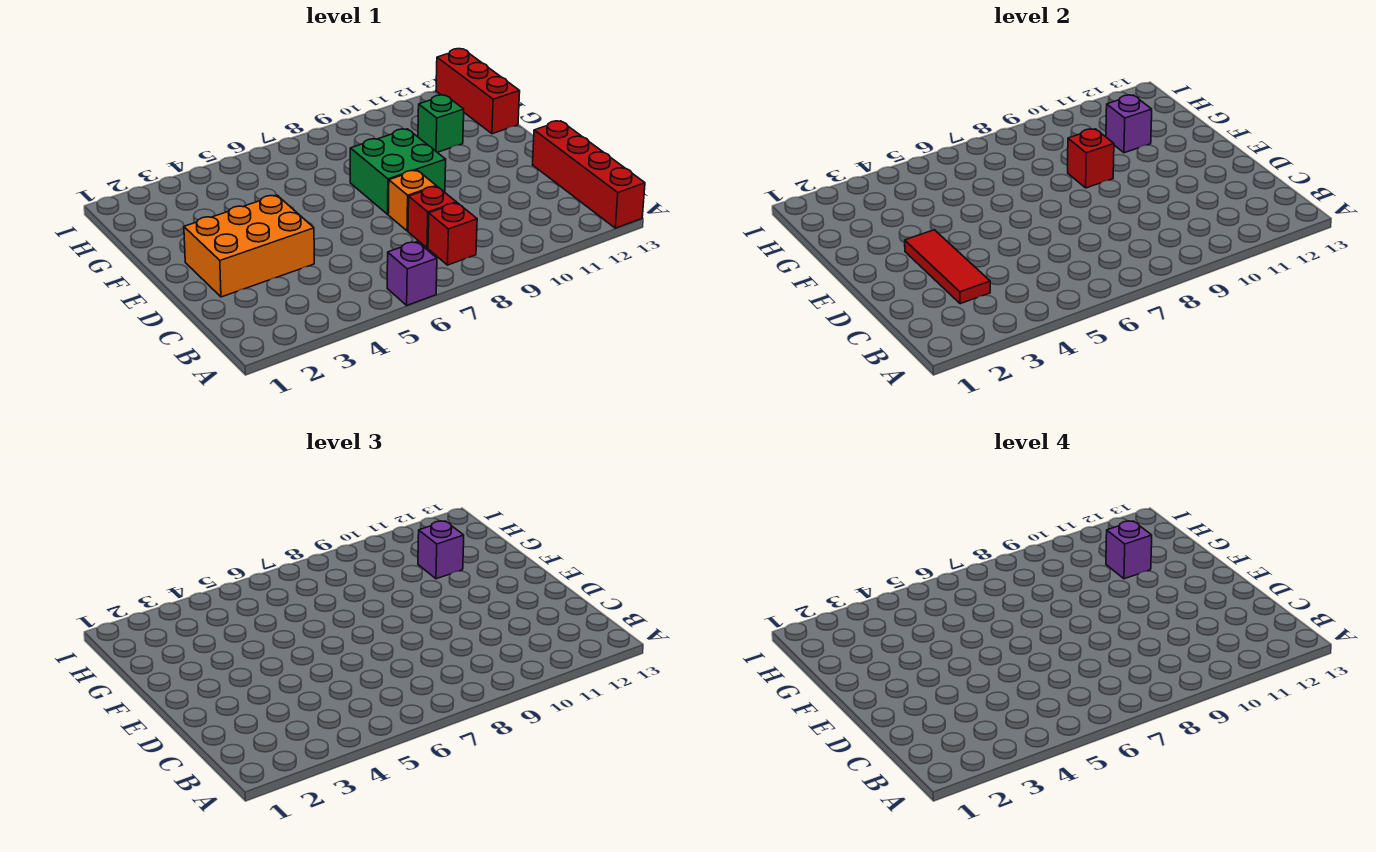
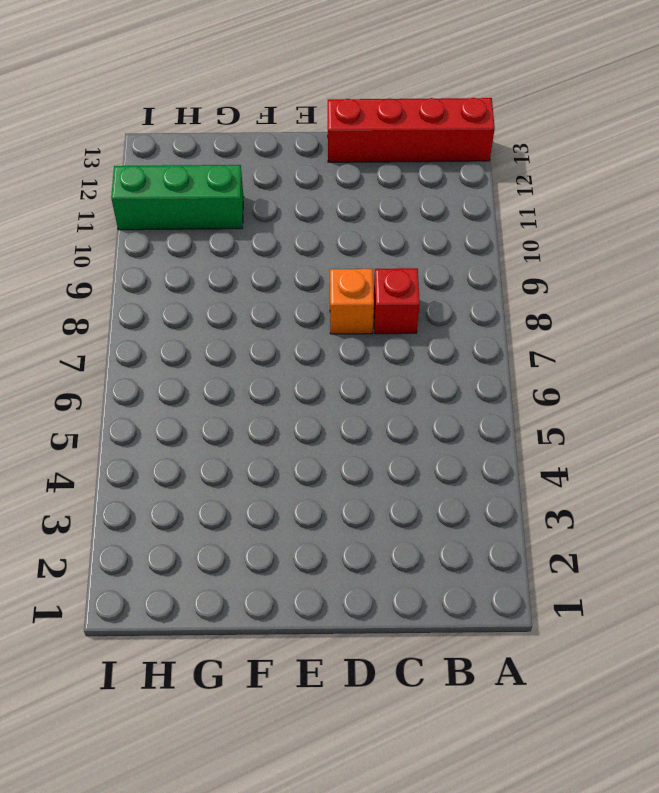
green brick G11:I11 level 1 -> green brick G11 level 1
none -> purple brick A6 level 1
none -> red brick B8 level 1
none -> orange brick D2:E4 level 1

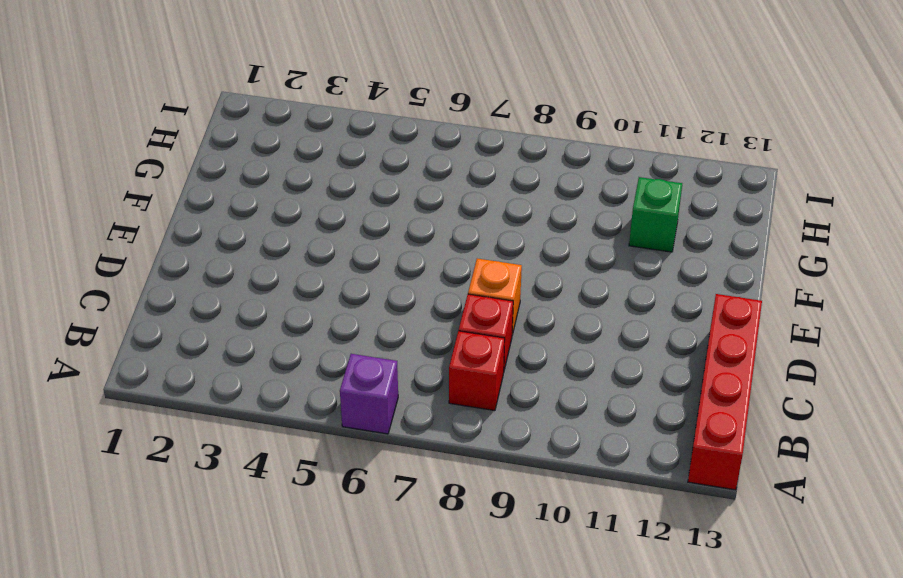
none -> orange brick D2:E4 level 1
none -> green brick E8:F9 level 1
none -> red brick G13:I13 level 1

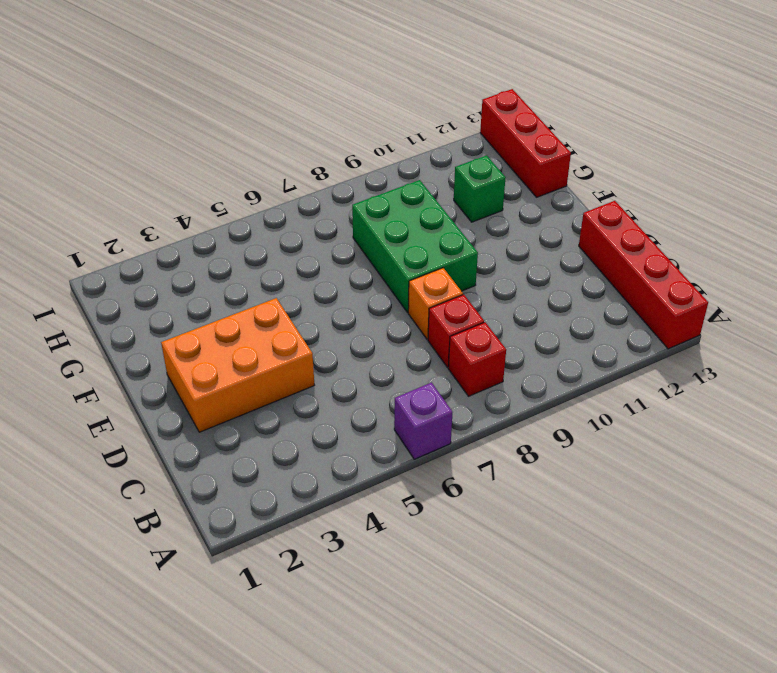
green brick E8:G9 level 1 -> green brick E8:F9 level 1
none -> red tile C3:E3 level 2
none -> red brick F9 level 2
none -> purple brick G11 level 2

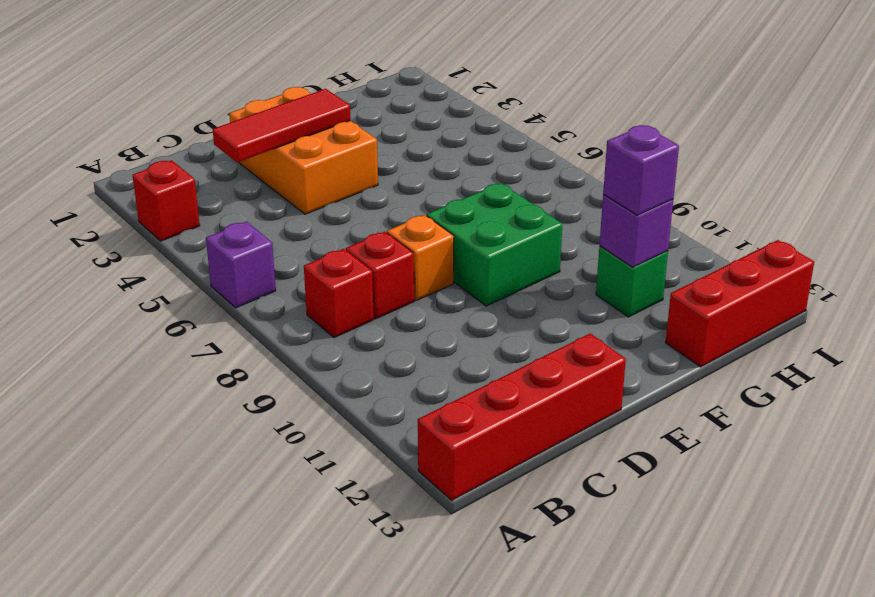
red brick A3 level 1 -> red brick F9 level 2
none -> purple brick G11 level 4

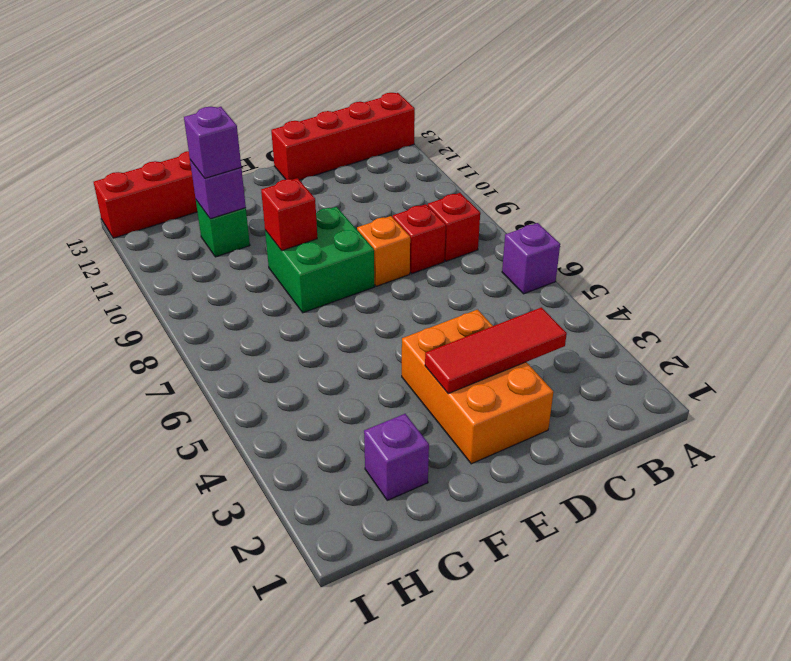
purple brick G2 level 1 -> purple brick G11 level 4

